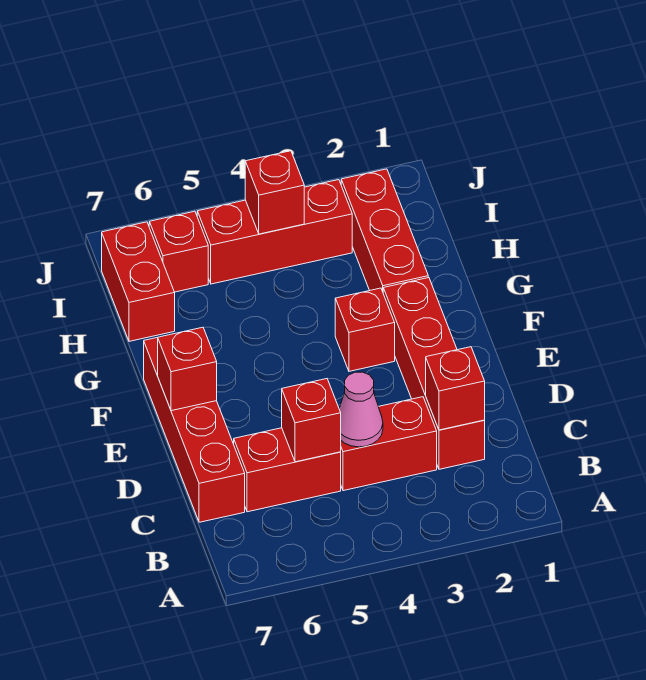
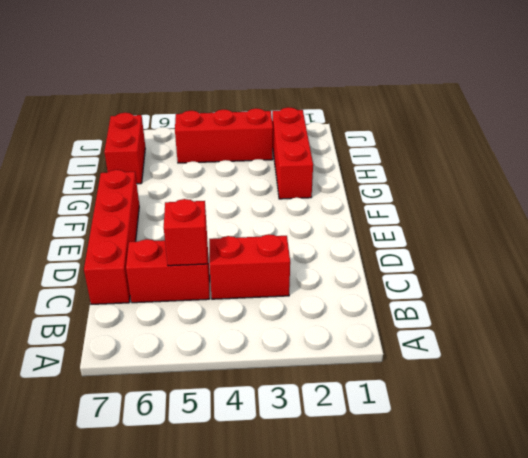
none -> red brick C2:F2 level 1
none -> red brick F3 level 1
none -> red brick I6 level 1

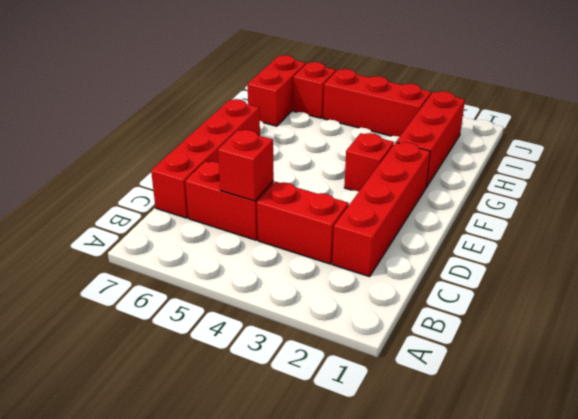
none -> red brick C2 level 2
none -> pink cone C4 level 2
none -> red brick E7 level 2

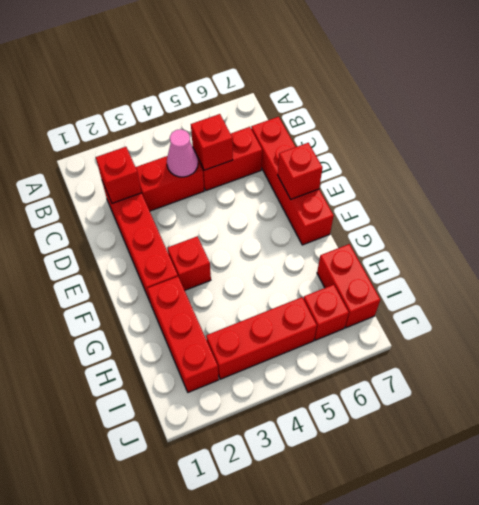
none -> red brick I4 level 2

